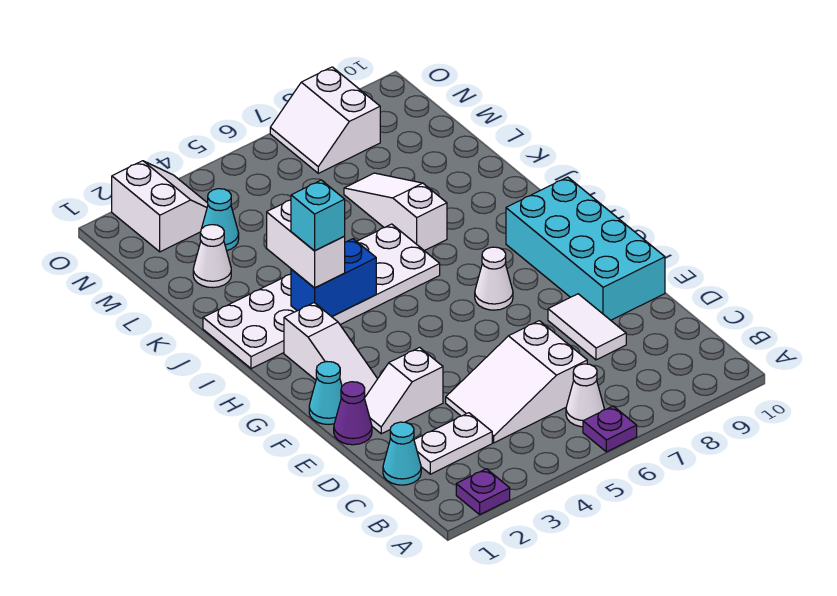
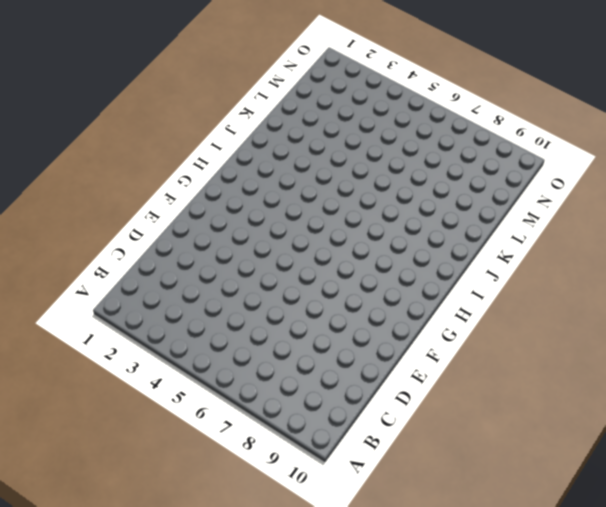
none -> purple plate A2 level 1
none -> purple plate A6 level 1
none -> white cone B6 level 1

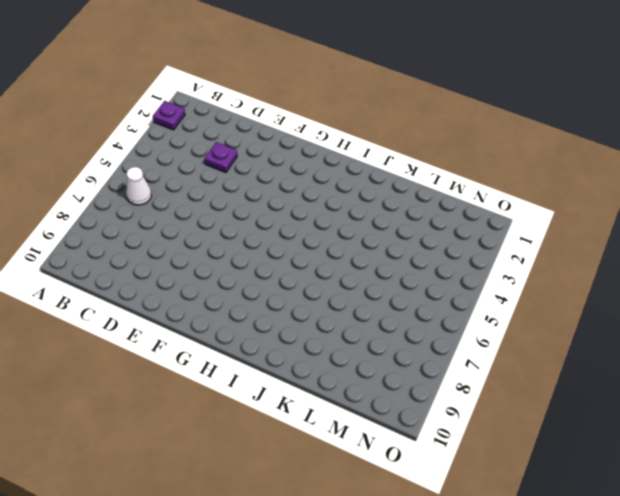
purple plate D3 level 1 -> purple plate A6 level 1
none -> cyan cone C1 level 1
none -> white plate C2:C3 level 1
none -> white slope C4:D6 level 1 top 6

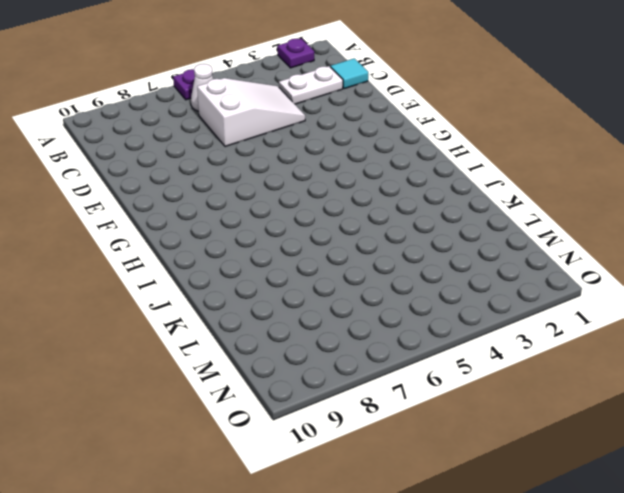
cyan tile C1 level 1 -> cyan cone C1 level 1
none -> white tile D8:E8 level 1
none -> purple cone E1 level 1
none -> white slope E2:E3 level 1 top 3

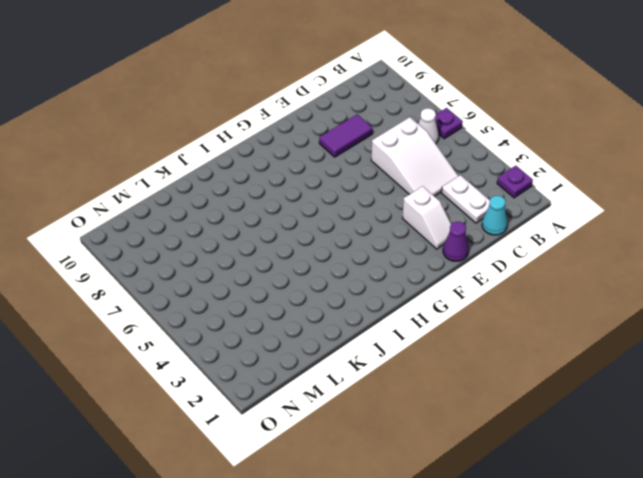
purple tile D8:E8 level 1 -> white tile D8:E8 level 1
none -> cyan brick E9:H10 level 1
none -> cyan cone F1 level 1
none -> white slope F2:H2 level 1 top H

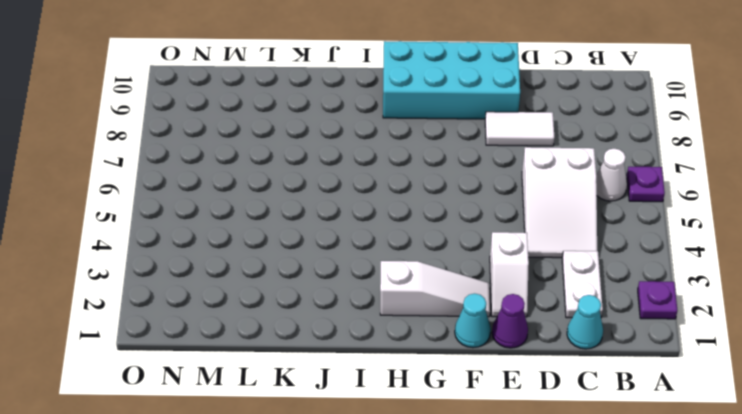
none -> white cone G7 level 1
none -> white plate I1:J6 level 1
none -> white slope J7:L7 level 1 top J

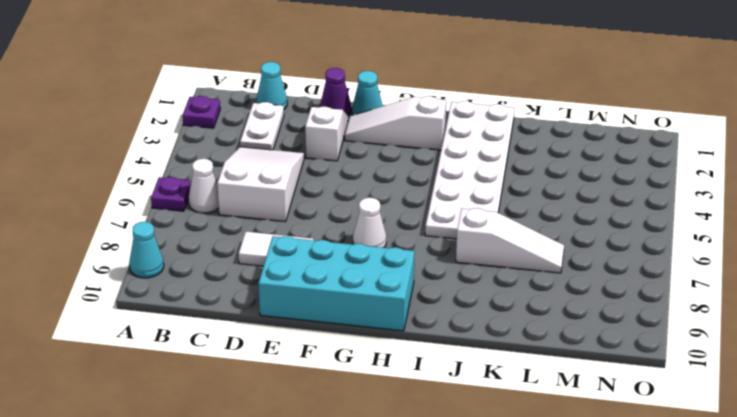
cyan cone A9 level 1 -> cyan cone M3 level 1
none -> white cone L2 level 1
none -> white slope N2:O3 level 1 top 2
none -> white slope N7:O8 level 1 top 8

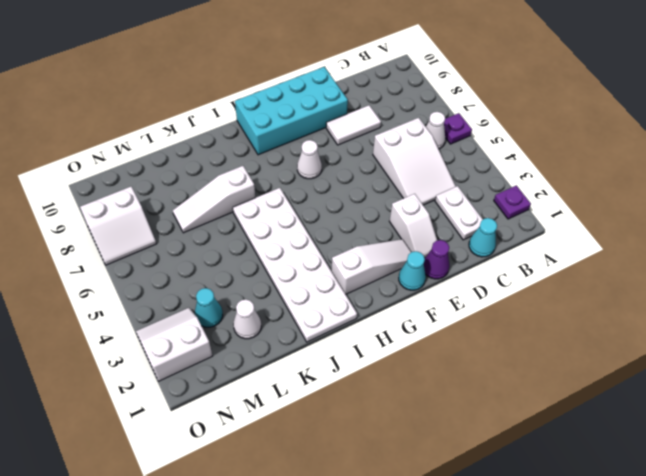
none -> blue brick I3:I4 level 2
none -> white brick I3:J3 level 3
none -> cyan brick I3 level 4

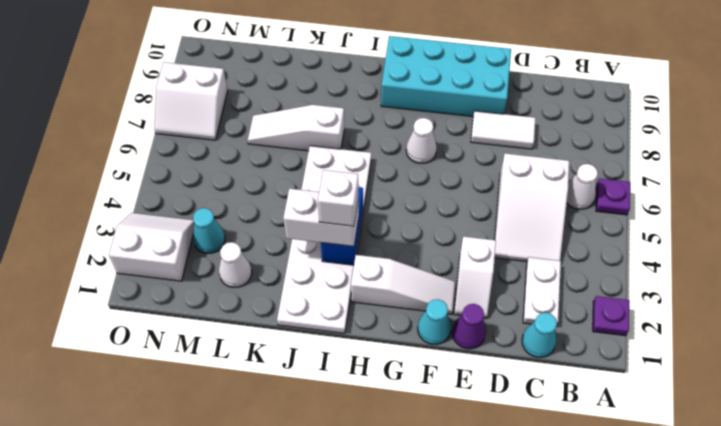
white brick I3 level 4 -> cyan brick I3 level 4

